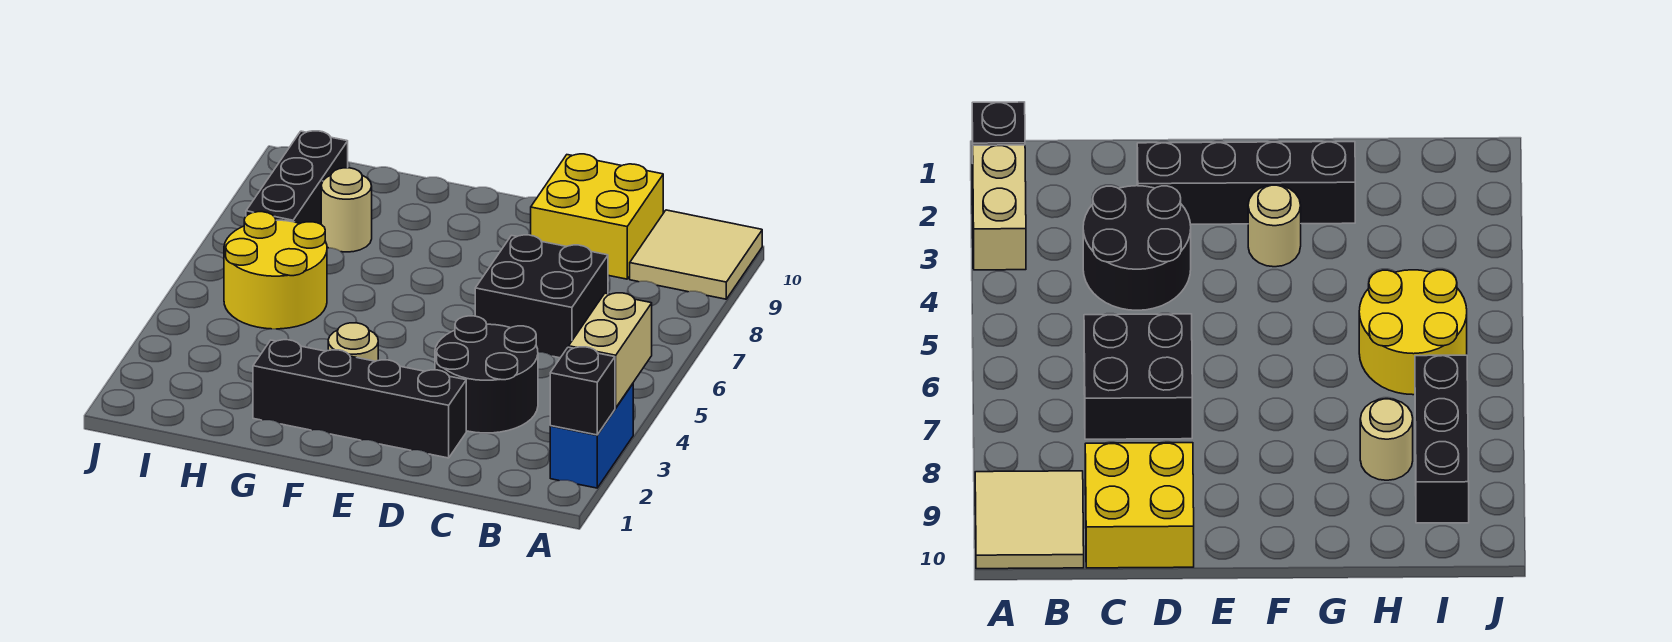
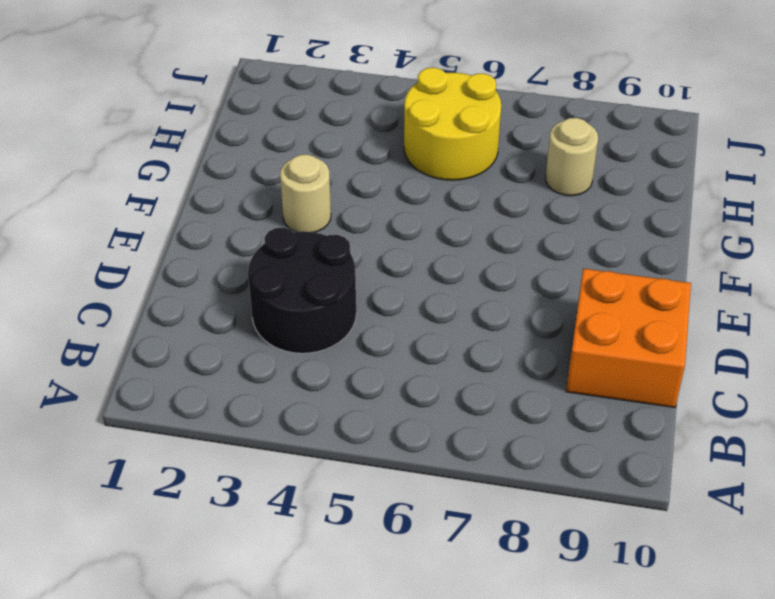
orange brick C9:D10 level 1 -> yellow brick C9:D10 level 1
none -> blue brick A2:A3 level 1
none -> tan tile A9:B10 level 1
none -> black brick C6:D7 level 1

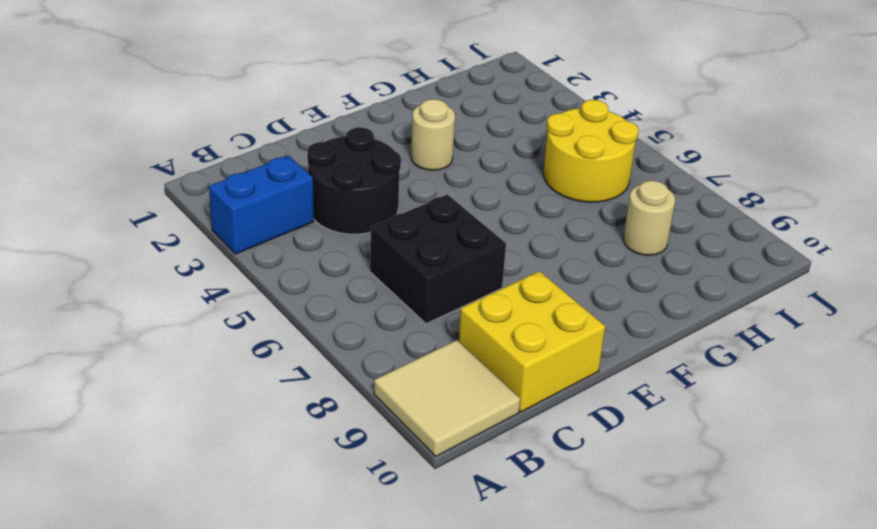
blue brick A3:B3 level 1 -> blue brick A2:A3 level 1
none -> black brick D2:G2 level 1
none -> black brick I7:I9 level 1
none -> black brick A2 level 2

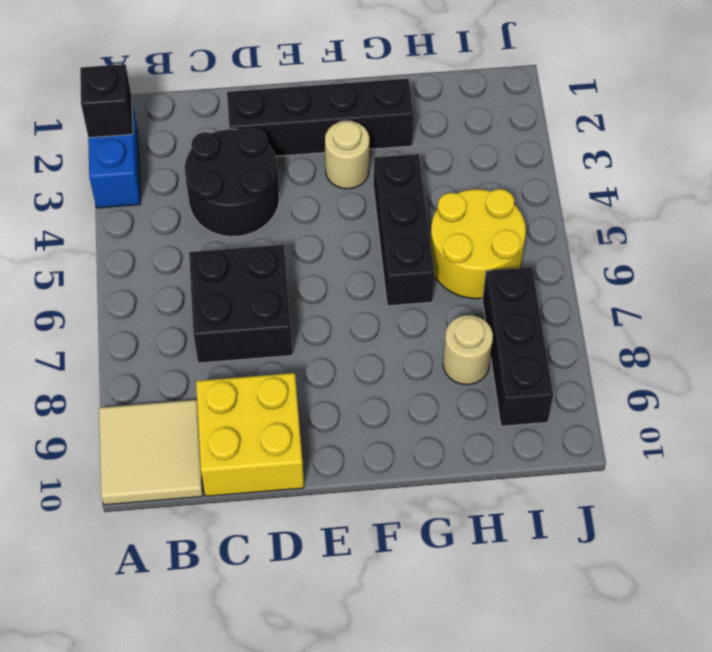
black brick G4:G6 level 1 -> none
none -> tan brick A3:A4 level 2

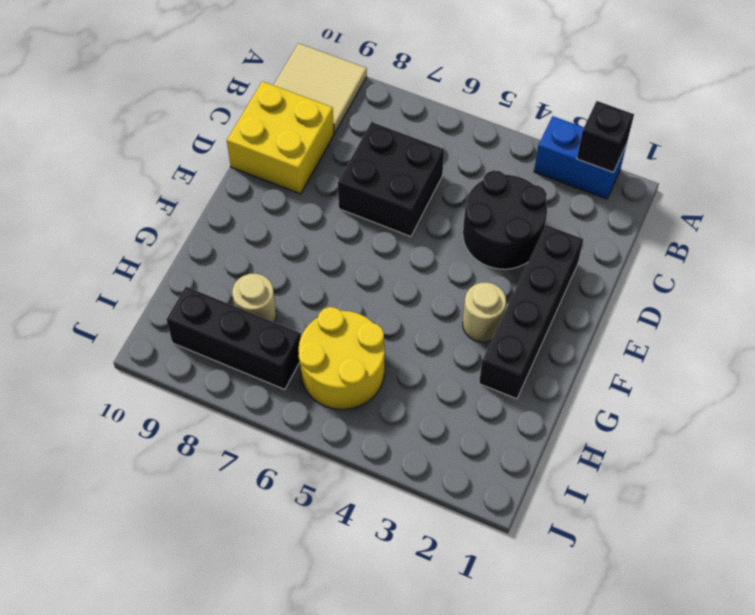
none -> tan brick A3:A4 level 2

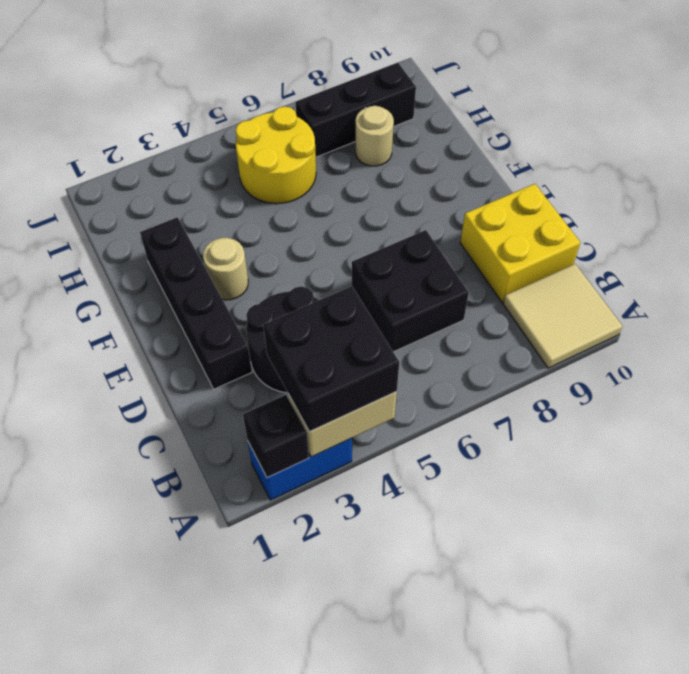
black brick A3:B4 level 3 -> none

